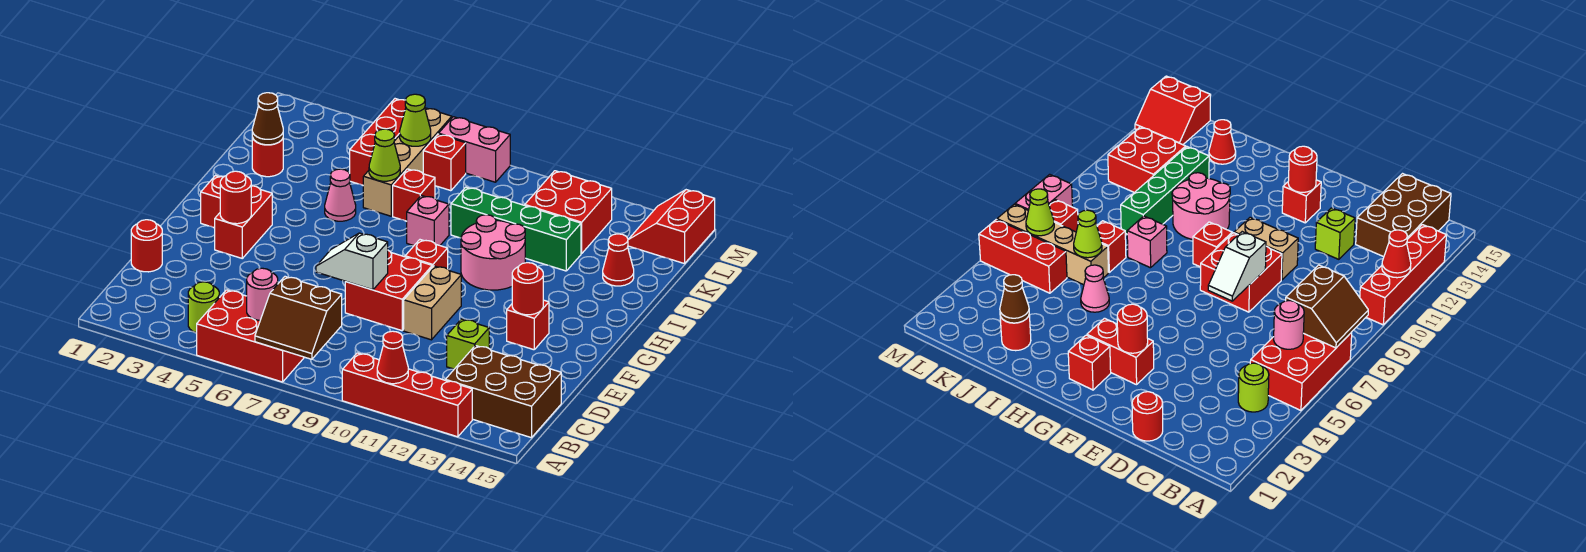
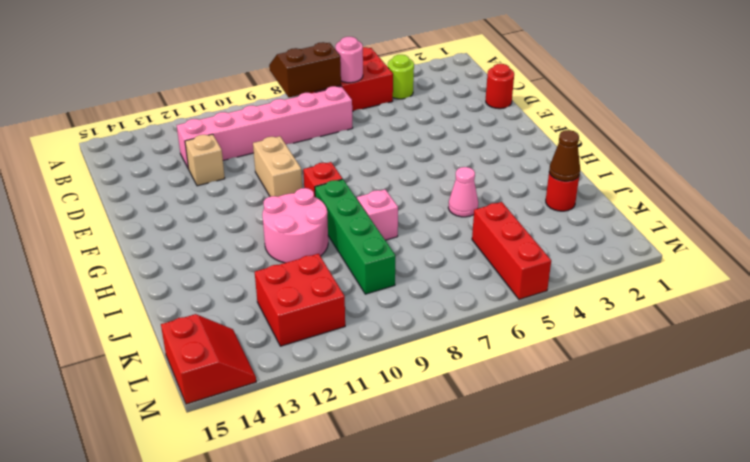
pink brick C7:C12 level 1 -> none
tan brick D12 level 1 -> lime brick D12 level 1
green brick H9:K9 level 1 -> green brick J9:J12 level 1
none -> red brick A10:A13 level 1
none -> brown brick B13:C15 level 1
none -> red brick E8:F9 level 1
none -> red brick F3:G3 level 1

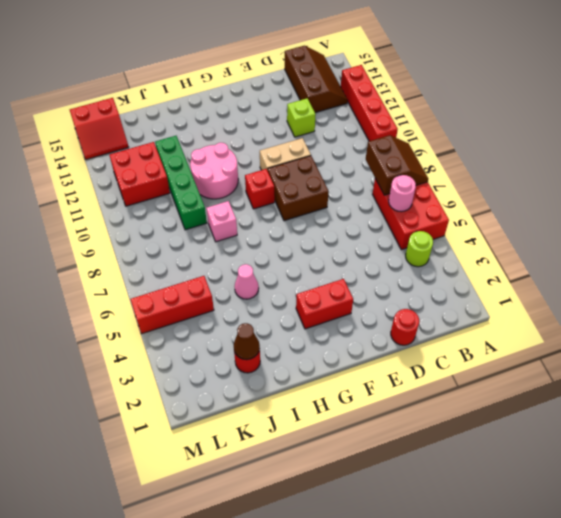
brown slope B13:C15 level 1 top C -> brown brick B13:C15 level 1
brown brick E8:F9 level 1 -> red brick E8:F9 level 1
none -> red brick F13 level 1
none -> red brick G2 level 1
none -> tan brick J6:M6 level 1
none -> red brick J7 level 1

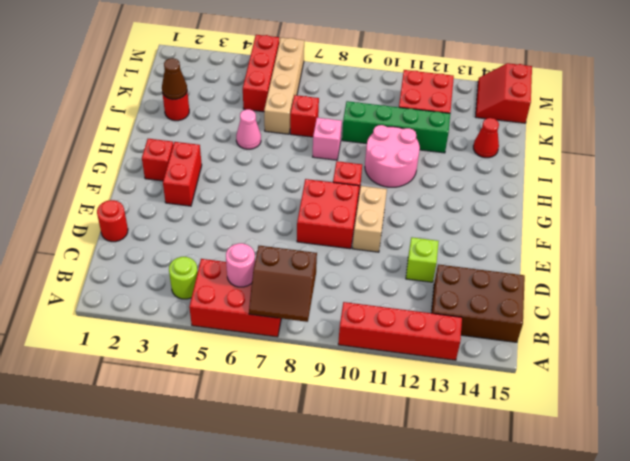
none -> red brick F13 level 1
none -> red brick L7 level 1
none -> pink brick M7:M8 level 1
none -> red cone A11 level 2

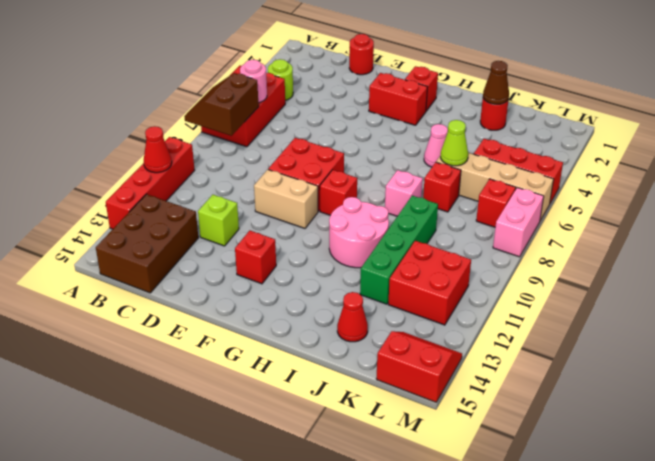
none -> white slope E7:E8 level 2 top 8
none -> red round brick F3 level 2
none -> red round brick F13 level 2
none -> lime cone L6 level 2

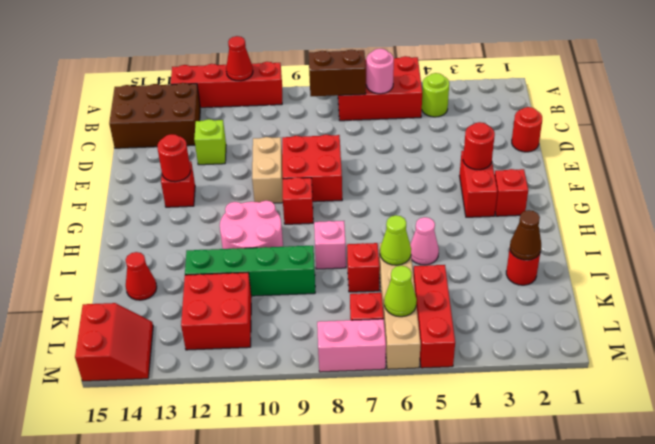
none -> white slope E7:E8 level 2 top 8

